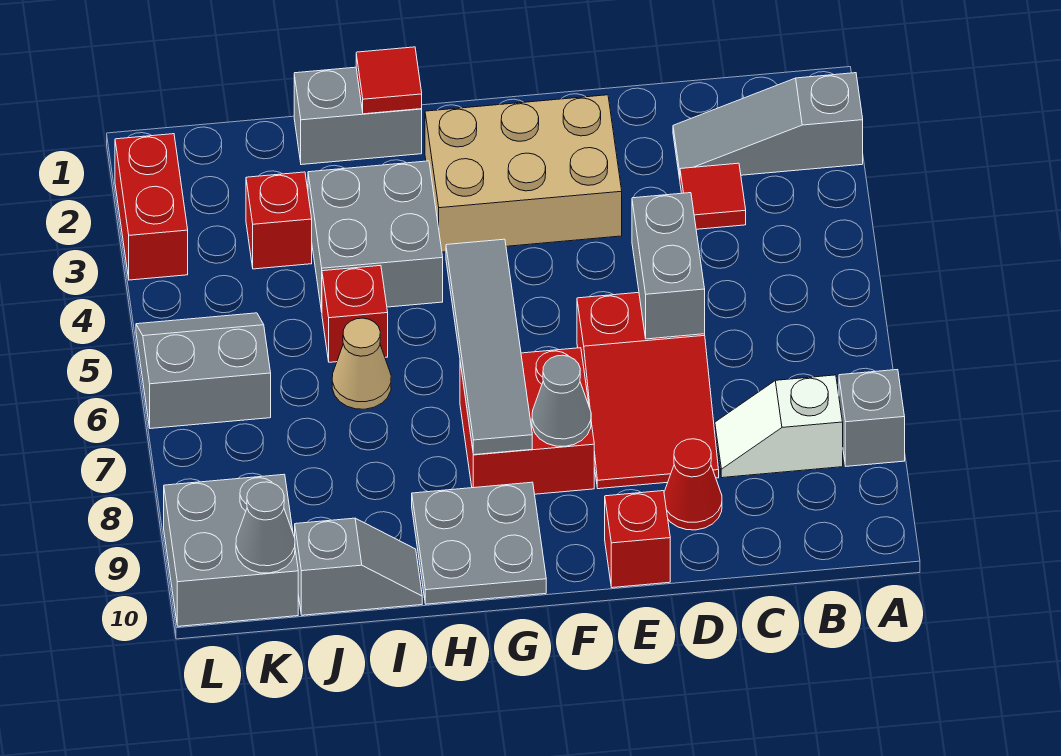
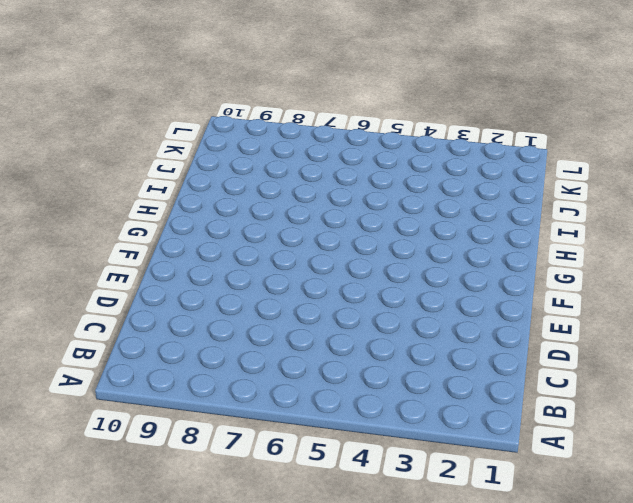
none -> grey slope A2:C2 level 1 top A
none -> grey brick A8 level 1
none -> white slope B8:C8 level 1 top B

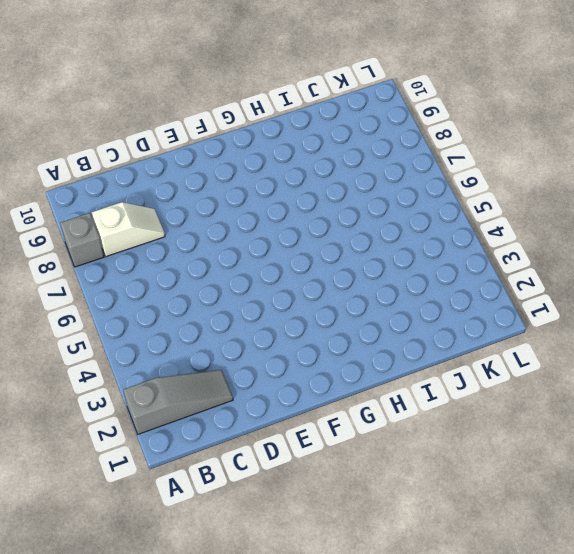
none -> red tile C3 level 1
none -> red slope D6:E8 level 1 top 6
none -> red cone D9 level 1

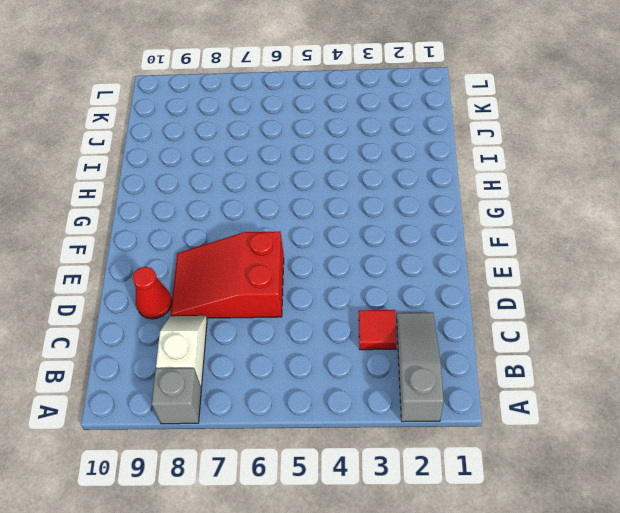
none -> tan brick E2:G3 level 1
none -> red brick E10 level 1
none -> red brick F7:G8 level 1

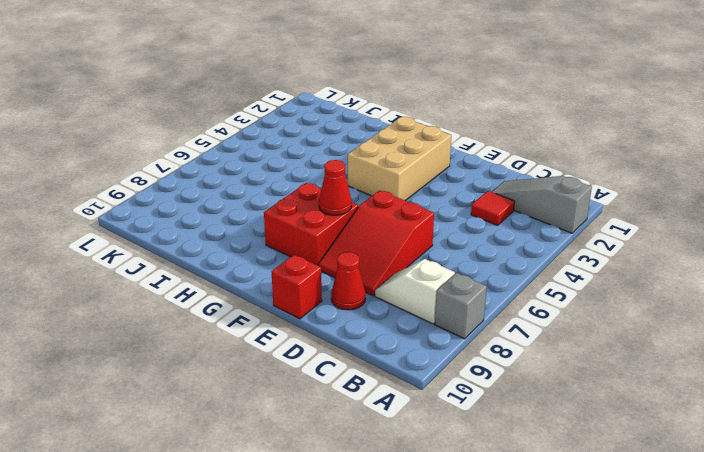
tan brick F2:G4 level 1 -> tan brick E2:G3 level 1
red cone F7 level 2 -> none
none -> grey plate G9:H10 level 1
none -> grey brick H1:I1 level 1
none -> grey brick H3:I4 level 1

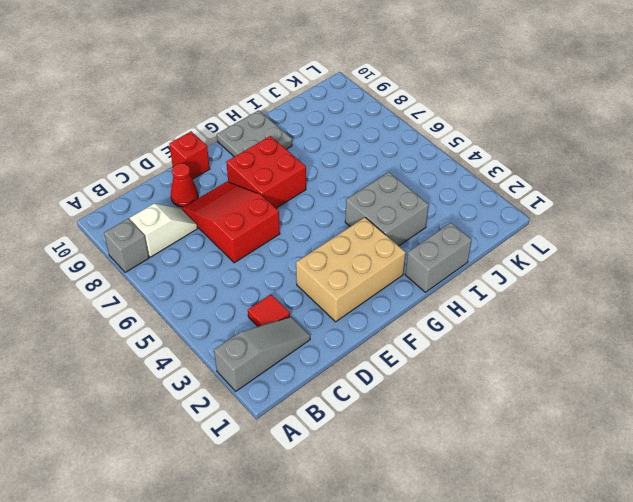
none -> red brick I5 level 1
none -> tan cone I6 level 1
none -> grey slope I10:J10 level 1 top J

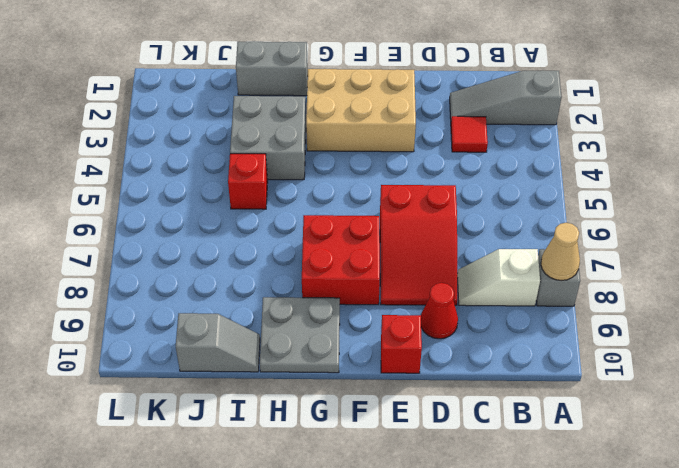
tan cone A8 level 2 -> tan cone I6 level 1
none -> red brick J3 level 1
none -> grey slope K5:L6 level 1 top 6
none -> grey brick K9:L10 level 1

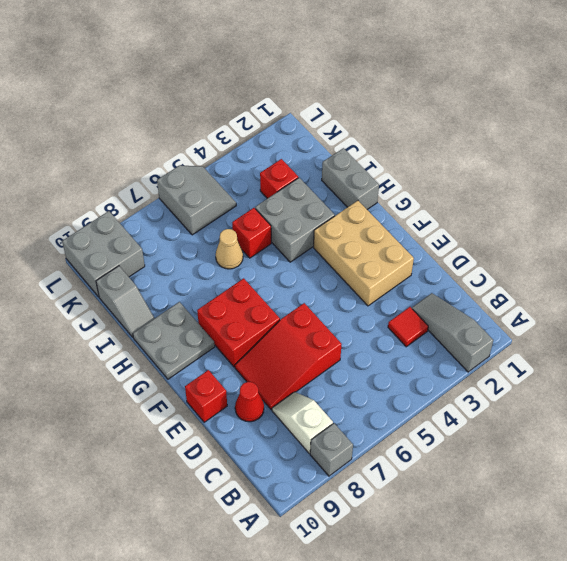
none -> red brick L2:L3 level 1
none -> grey brick D5:D6 level 2
none -> grey cone F8 level 2

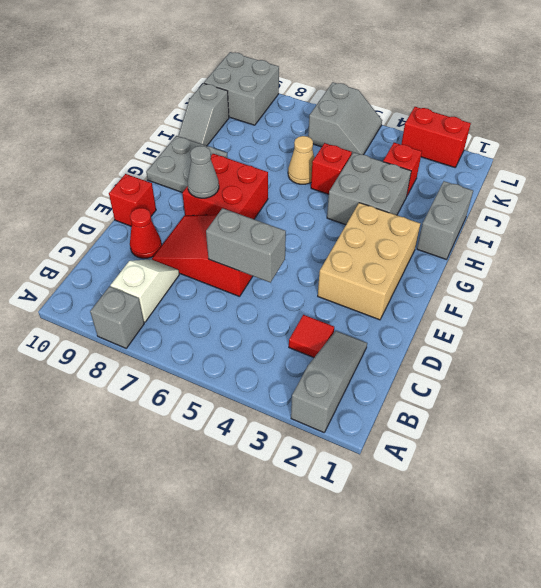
none -> grey tile G5:G8 level 2
none -> red tile H1 level 2
none -> grey cone K10 level 2

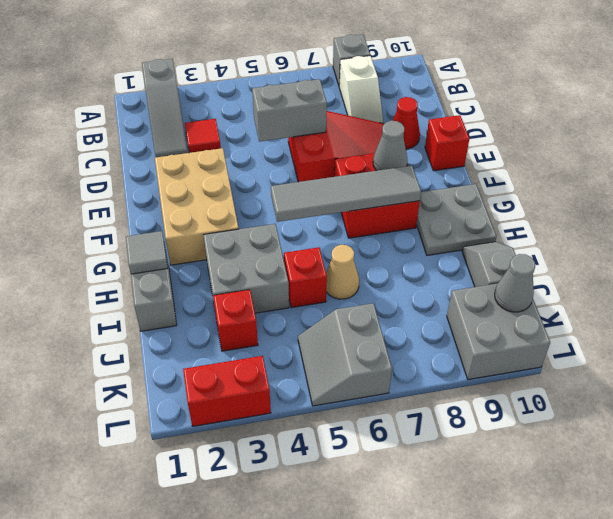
grey tile H1 level 2 -> red tile H1 level 2

